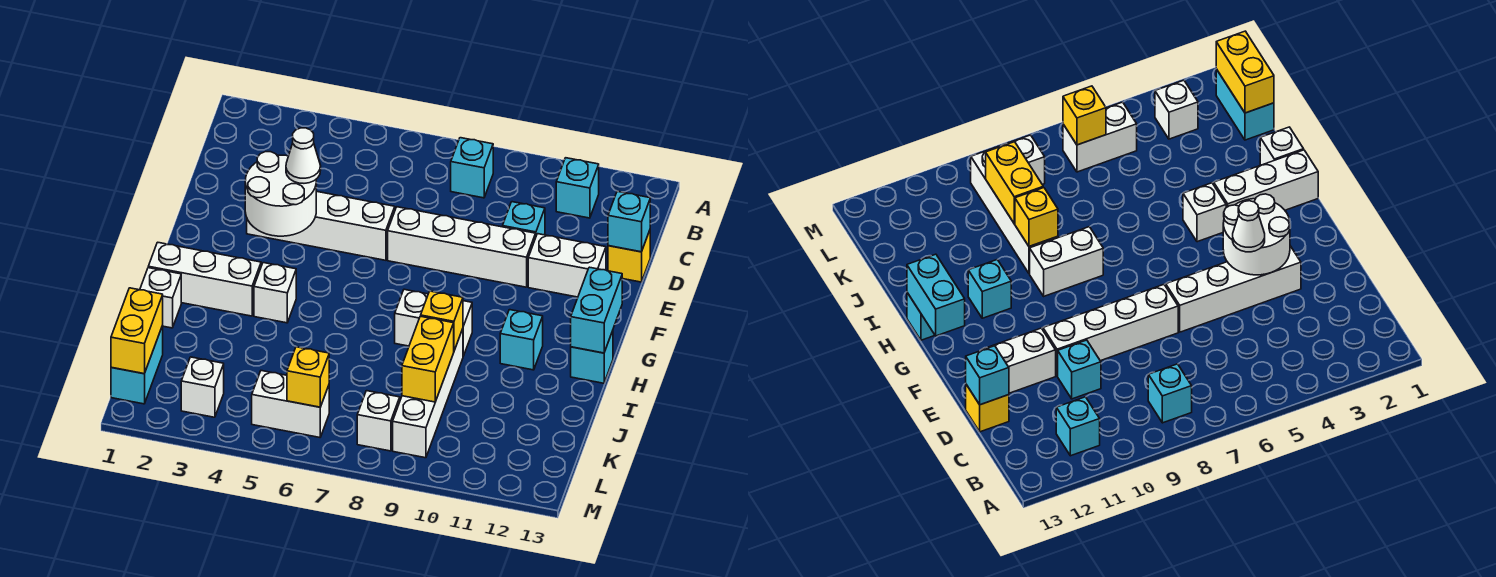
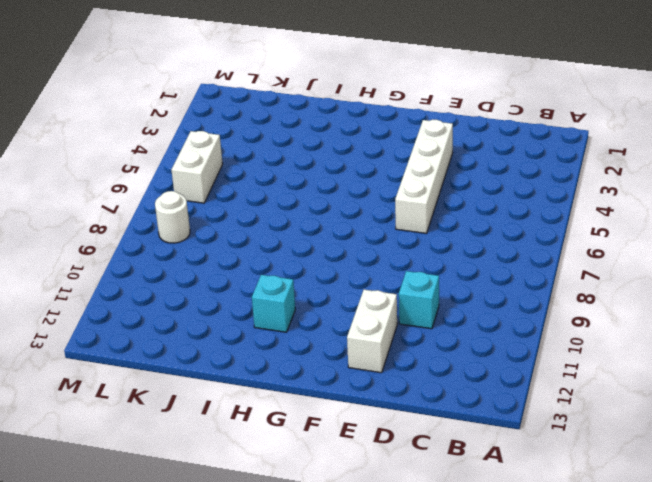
white round brick L8 level 1 -> white brick L8 level 1
none -> cyan brick B8 level 1
none -> cyan brick B11 level 1
none -> yellow brick D13 level 1

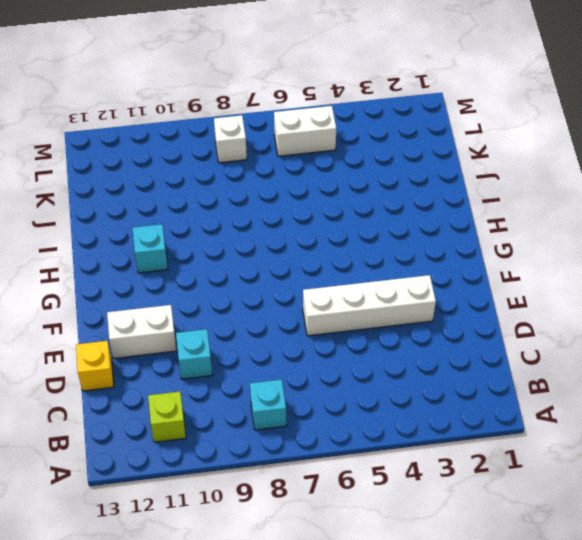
lime brick B11 level 1 -> cyan brick B11 level 1
none -> white brick E7:E10 level 1
none -> white brick H1:H3 level 1
none -> white brick H4 level 1

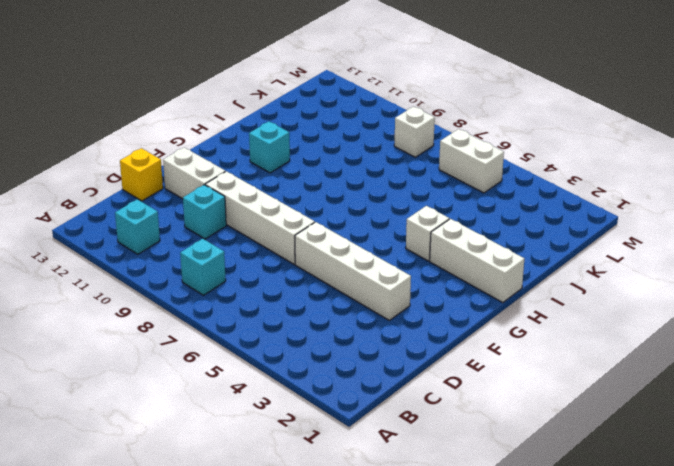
none -> white brick H8:H9 level 1
none -> cyan brick H13 level 1
none -> white brick I1 level 1

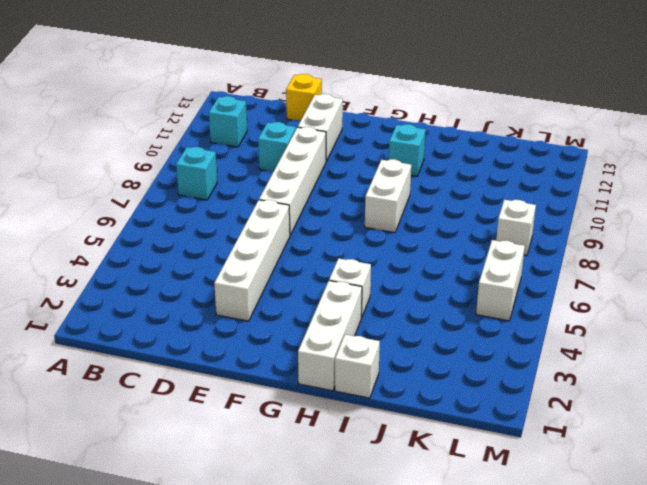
none -> cyan brick H13 level 1
none -> white brick I9:L9 level 1
none -> cyan brick K1:L1 level 1

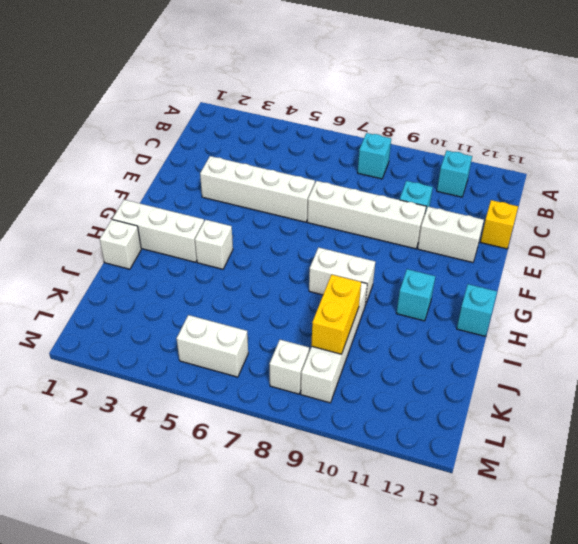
none -> cyan brick K1:L1 level 1
none -> white brick L3 level 1
none -> cyan brick D13 level 2

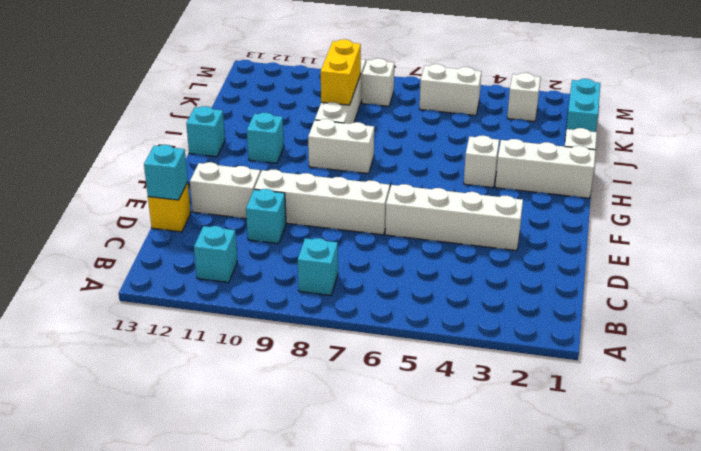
none -> white round brick E3:F4 level 2
none -> cyan brick G13:H13 level 2
none -> yellow brick I9 level 2

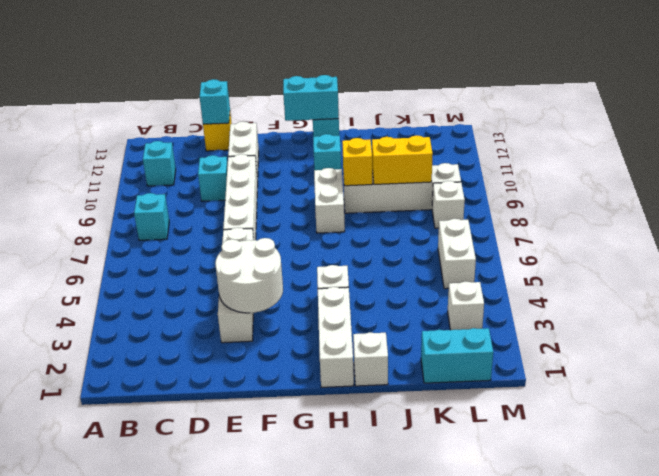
none -> yellow brick K1:L1 level 2
none -> yellow brick L6 level 2
none -> white cone E4 level 3

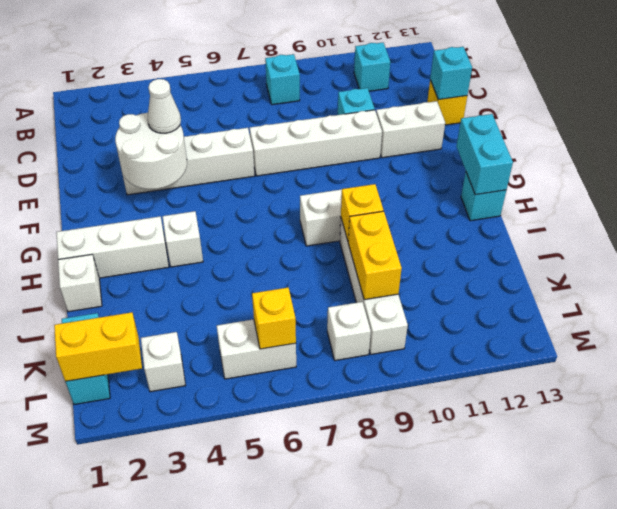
yellow brick L1:L2 level 2 -> yellow brick K1:L1 level 2
none -> cyan brick H11 level 1

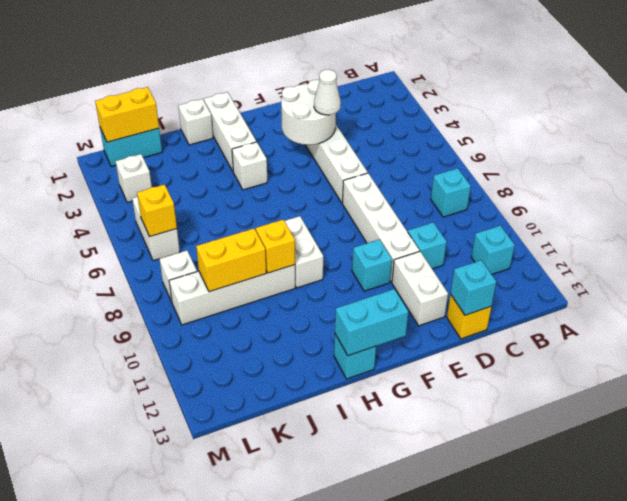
cyan brick F10 level 1 -> cyan brick H11 level 1

